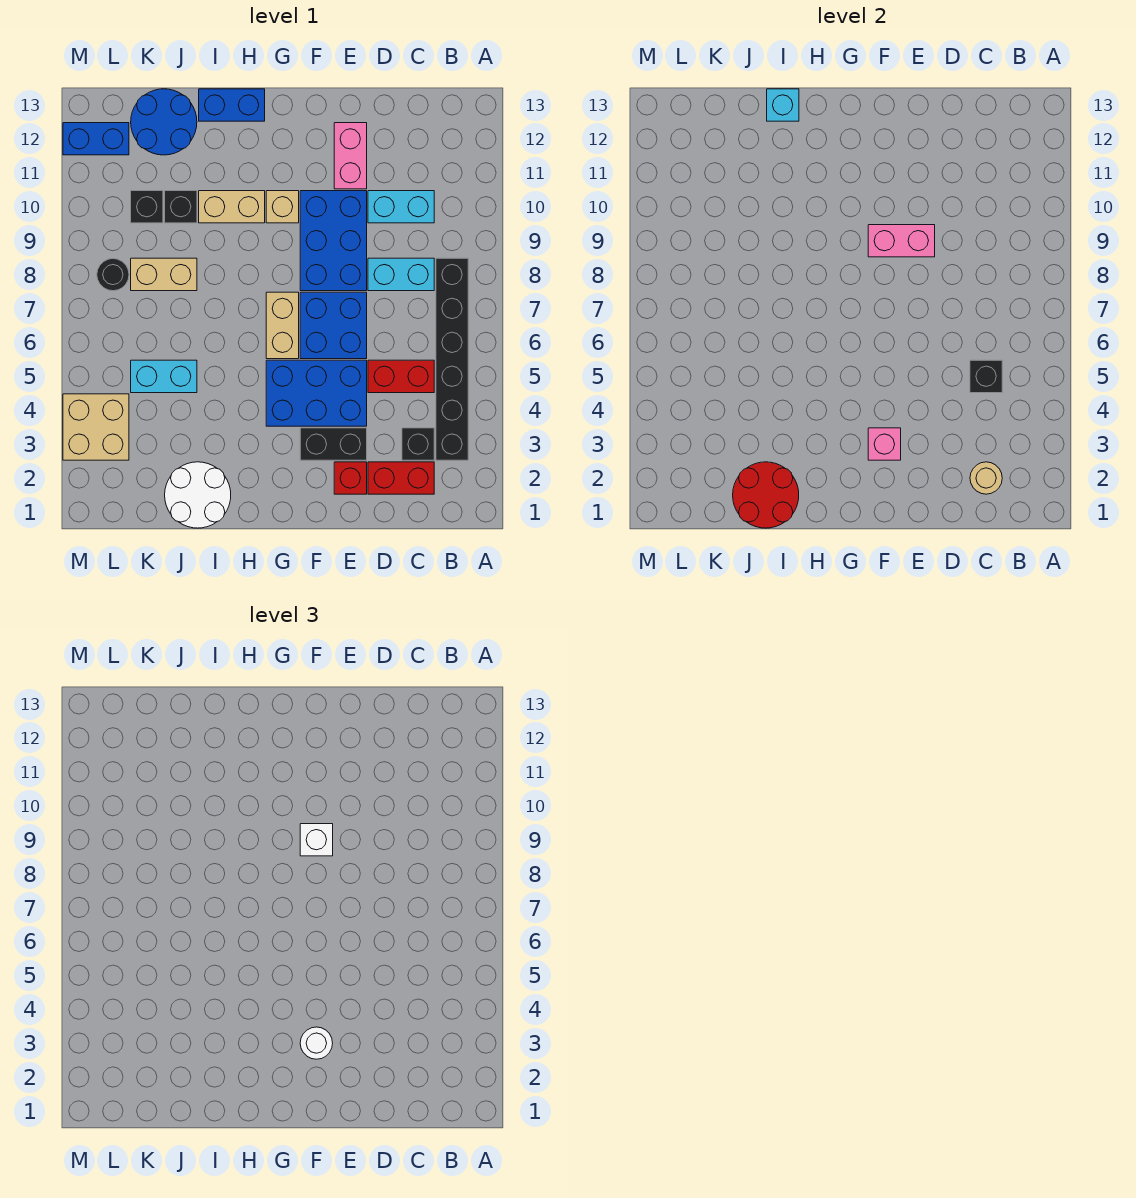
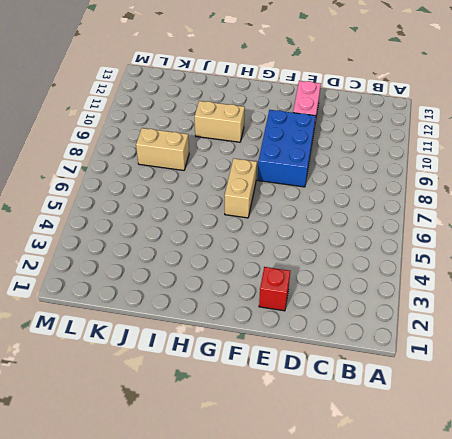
none -> black brick B3:B8 level 1
none -> red brick C2:D2 level 1
none -> black brick C3 level 1
none -> red brick C5:D5 level 1

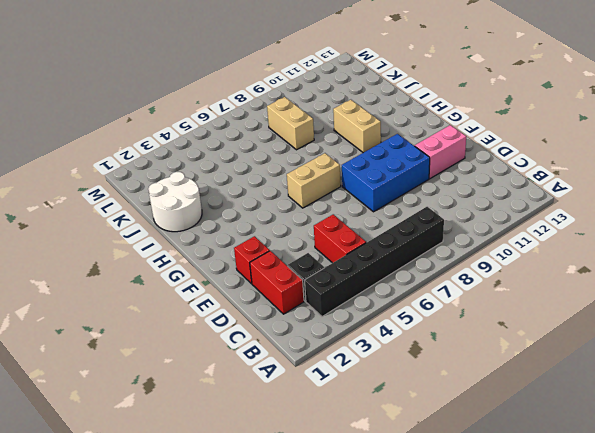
none -> cyan brick C8:D8 level 1
none -> cyan brick C10:D10 level 1
none -> black brick E3:F3 level 1
none -> blue brick E4:G5 level 1

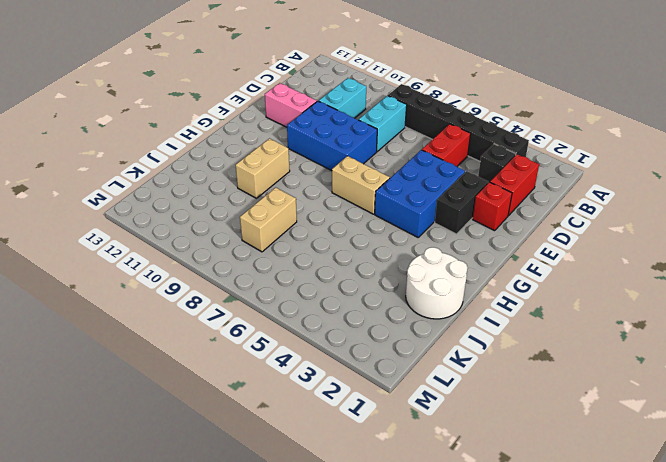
none -> blue brick E6:F7 level 1
none -> tan brick G10 level 1
none -> blue brick H13:I13 level 1
none -> cyan brick J5:K5 level 1

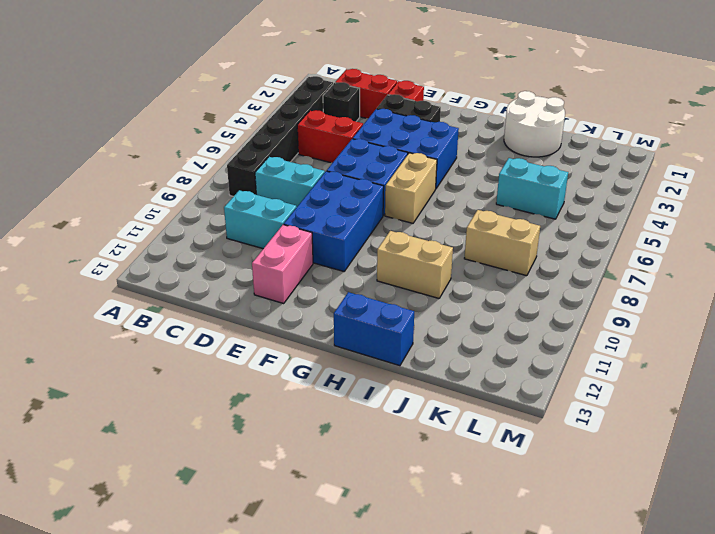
none -> tan brick G10 level 1
none -> black brick J10 level 1
none -> blue round brick J12:K13 level 1
none -> black brick K10 level 1

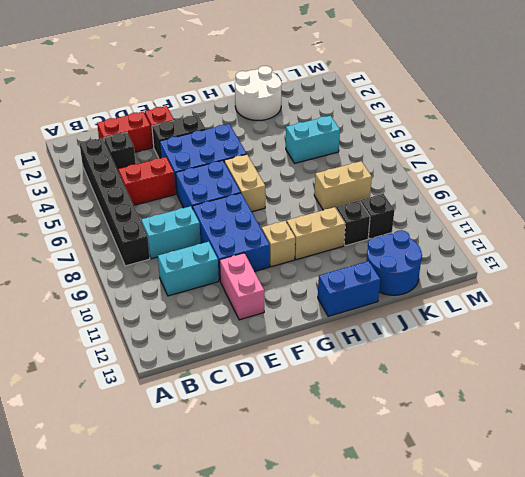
none -> tan brick L3:M4 level 1
none -> black round brick L8 level 1
none -> blue brick L12:M12 level 1
none -> tan round brick C2 level 2

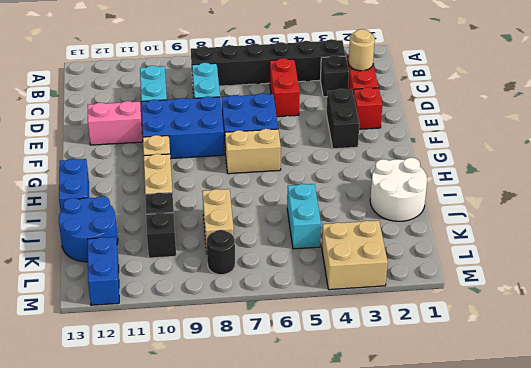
none -> blue brick E4:G5 level 1
none -> black brick C5 level 2
none -> pink brick E9:F9 level 2
none -> pink brick F3 level 2

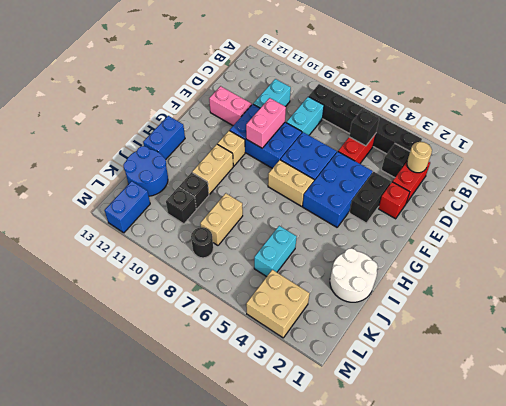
none -> pink brick F3 level 2
none -> red round brick I1:J2 level 2
none -> cyan brick I13 level 2
none -> white round brick F3 level 3

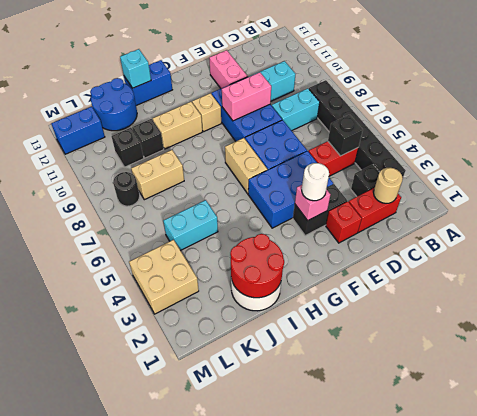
none -> white brick F9 level 3

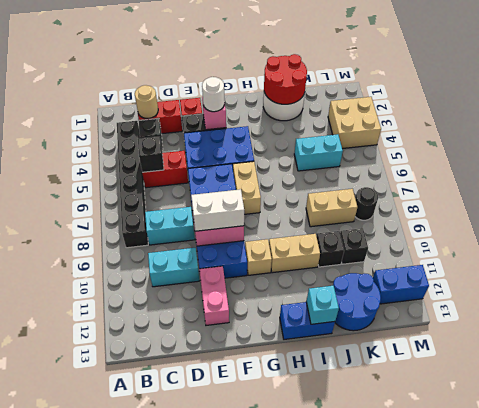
white brick E9:F9 level 3 -> white brick F9 level 3

